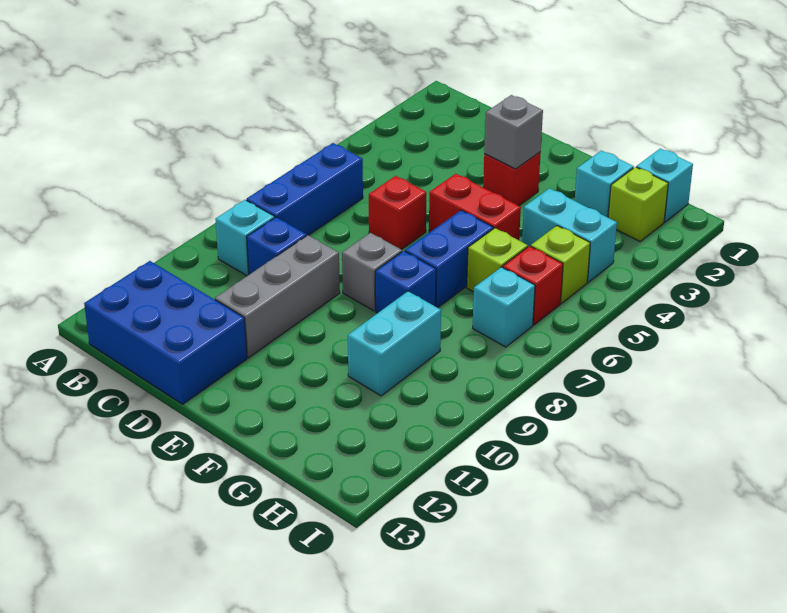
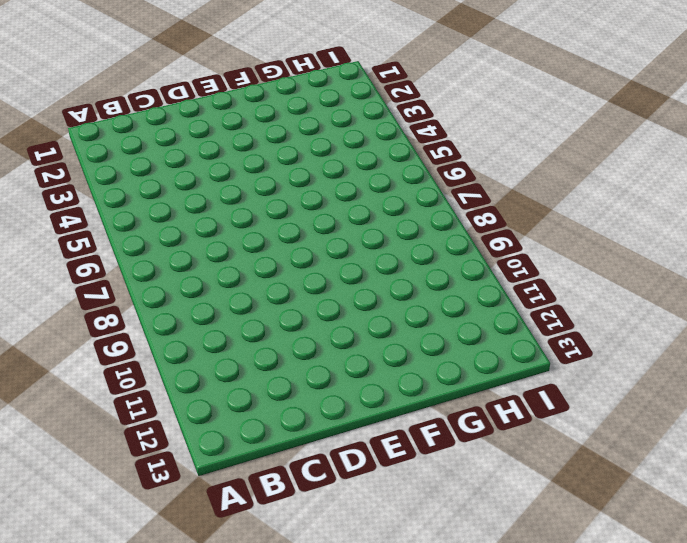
none -> blue brick B6:B8 level 1
none -> cyan brick B9 level 1
none -> blue brick B12:D13 level 1

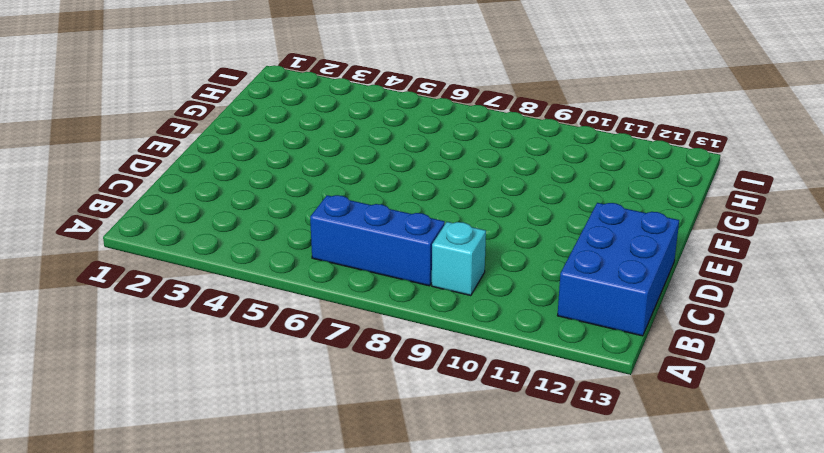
none -> blue brick C9 level 1
none -> red brick D6 level 1
none -> grey brick D9:D11 level 1

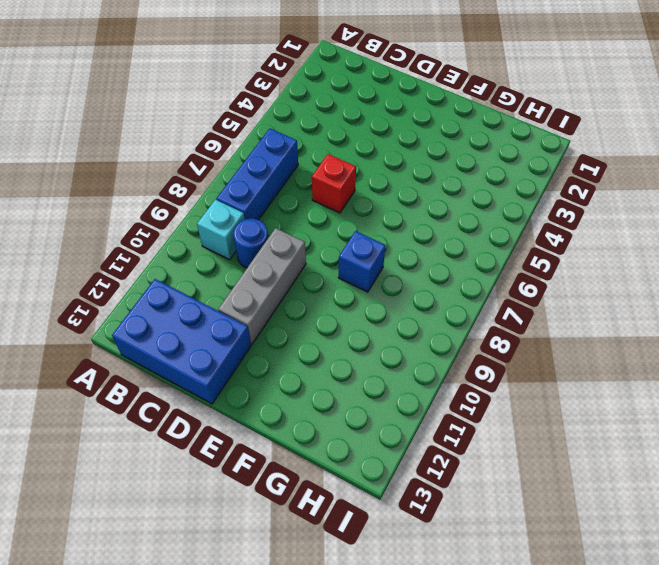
blue round brick C9 level 1 -> blue brick C9 level 1
none -> red brick E3 level 1
none -> red brick E5:F5 level 1
none -> grey brick E8 level 1

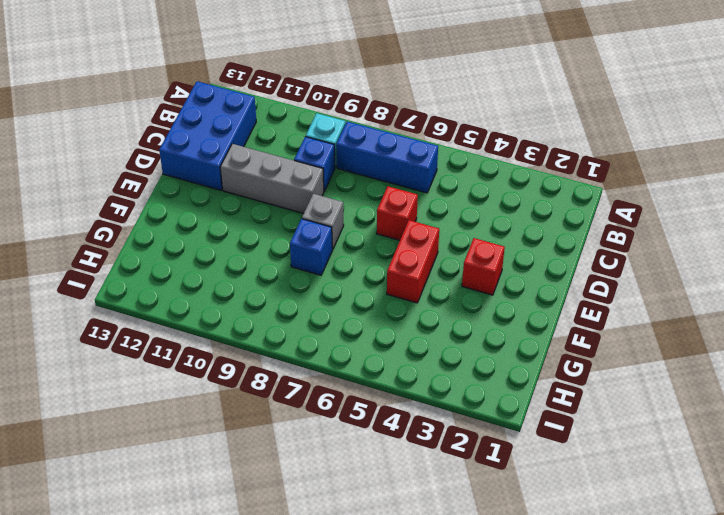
none -> blue brick F6:F7 level 1
none -> cyan brick G2 level 1
none -> cyan brick G4:H4 level 1

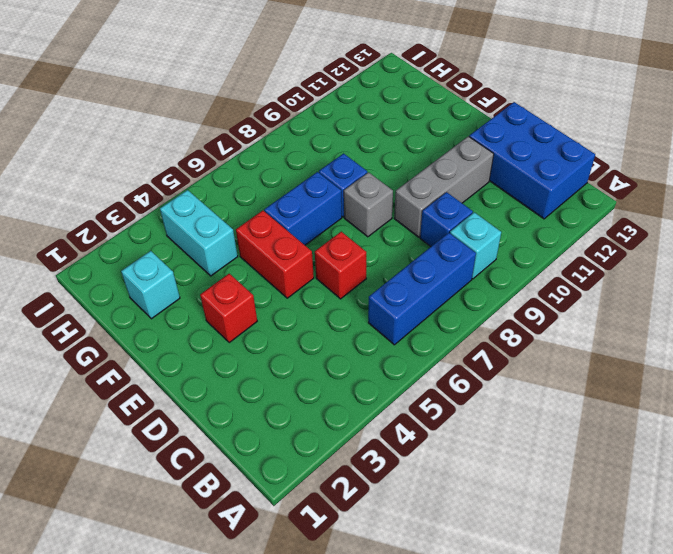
none -> lime brick G6 level 1
none -> cyan brick G9:G10 level 1
none -> cyan brick H1 level 1

